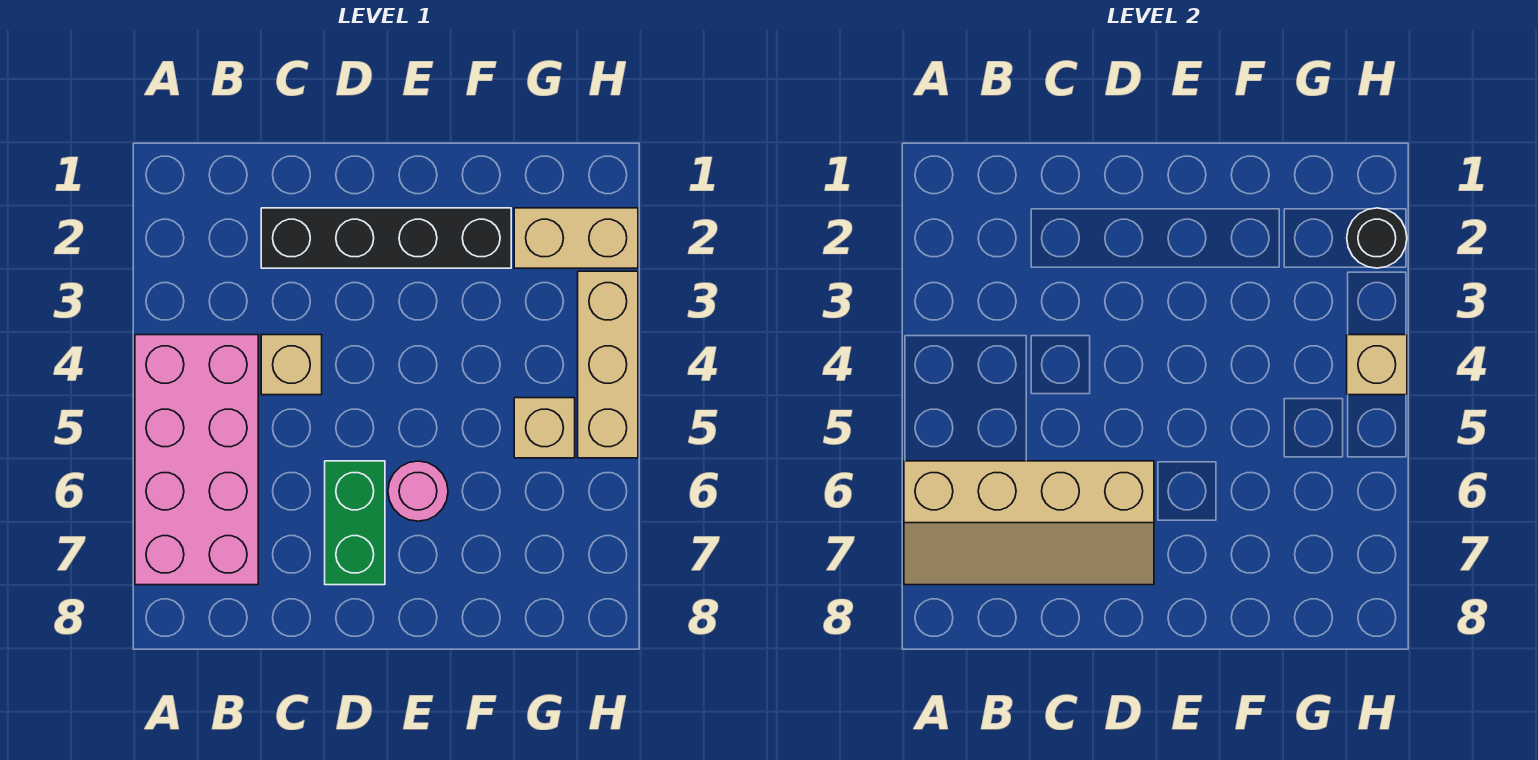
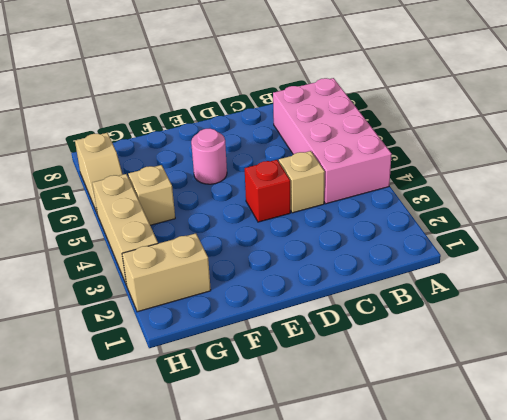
red brick D4 level 1 -> none
tan slope H6:H7 level 1 top 7 -> none
none -> black brick C2:F2 level 1
none -> green brick D6:D7 level 1

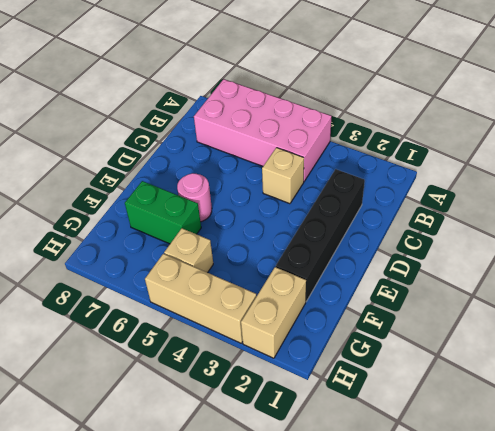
green brick F6:F7 level 1 -> green brick D6:D7 level 1
none -> tan slope A6:D7 level 2 top 6
none -> black round brick H2 level 2

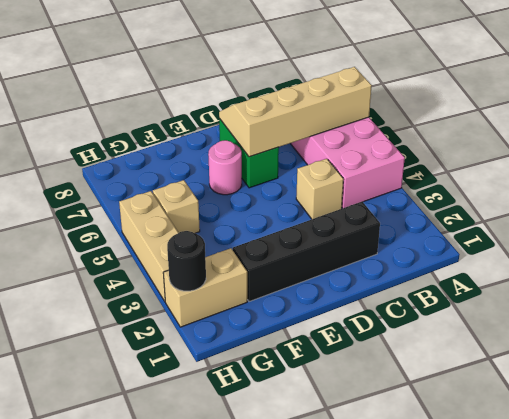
none -> tan brick H4 level 2

